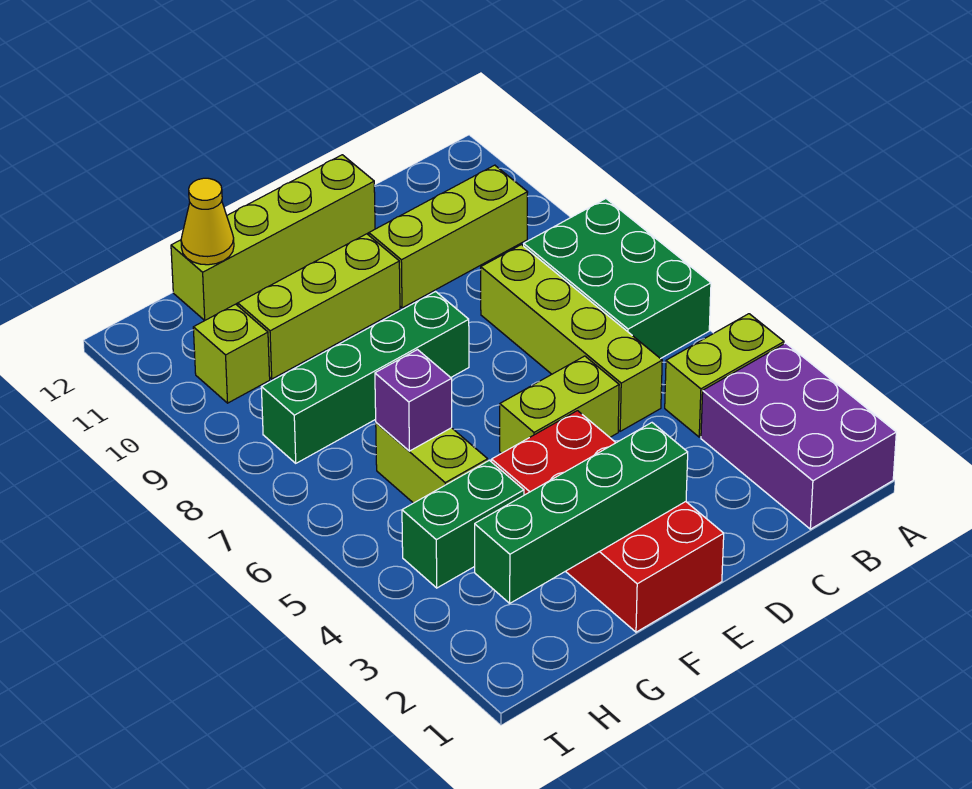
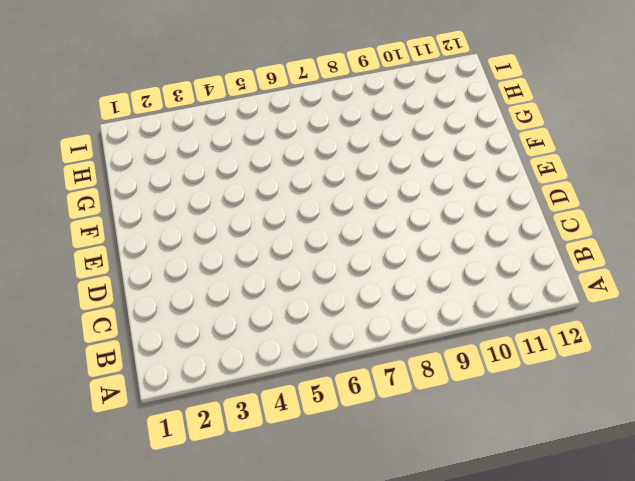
none -> purple brick A1:B3 level 1
none -> lime brick A4:B4 level 1
none -> green brick A6:B8 level 1

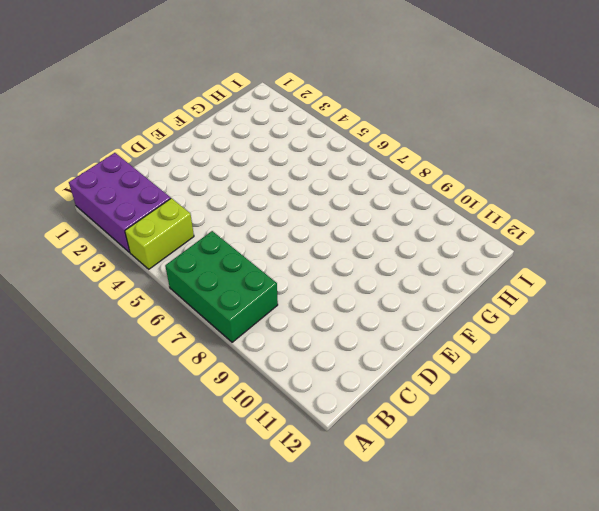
none -> lime brick B10:D10 level 1
none -> lime brick C5:C8 level 1
none -> lime brick D5:E5 level 1

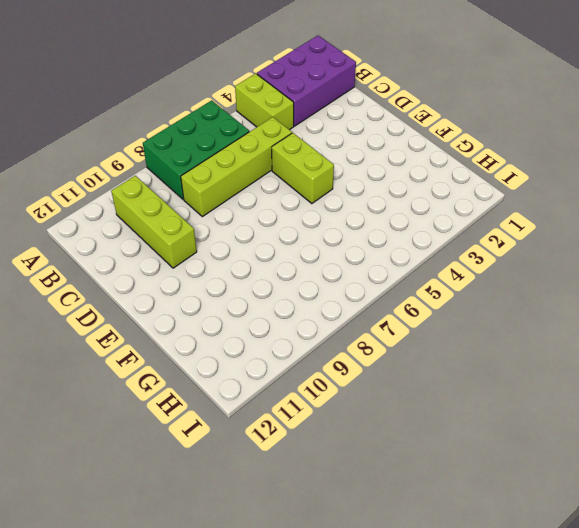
none -> lime brick D12:G12 level 1
none -> red brick E1:F4 level 1
none -> green brick E8:H8 level 1

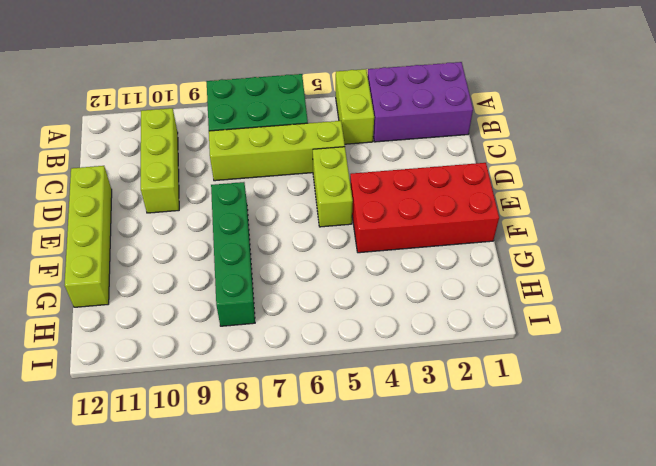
none -> lime brick E10:G10 level 1
none -> green brick G4:H4 level 1
none -> lime brick G5:G6 level 1

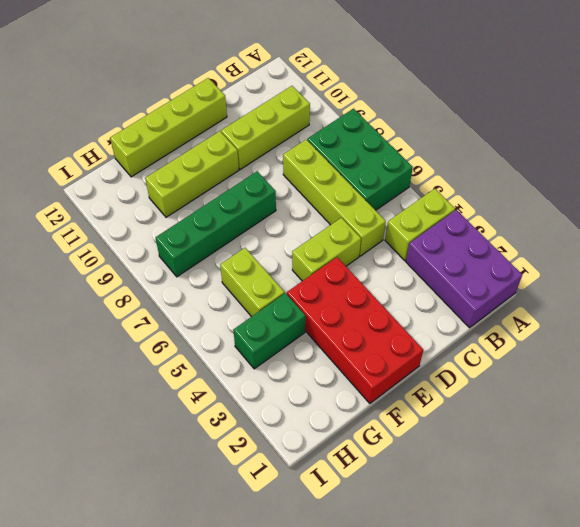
none -> lime brick H10 level 1
none -> green brick E2:H2 level 2
none -> purple brick G6 level 2

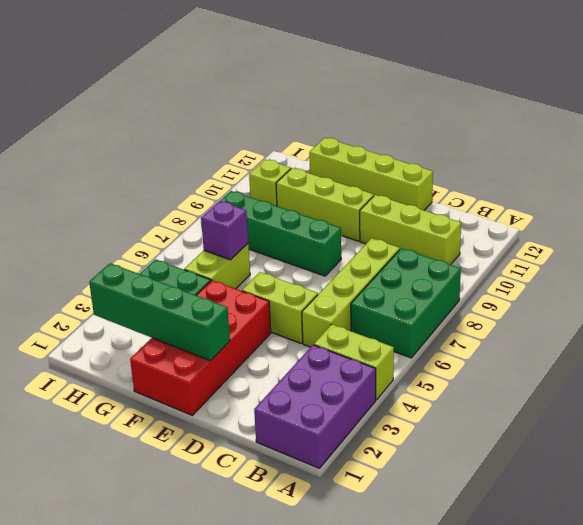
none -> yellow cone G12 level 2

